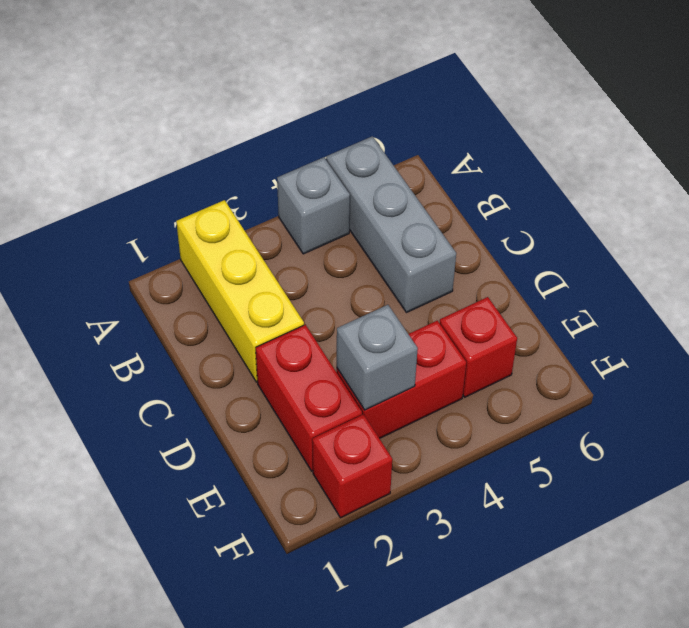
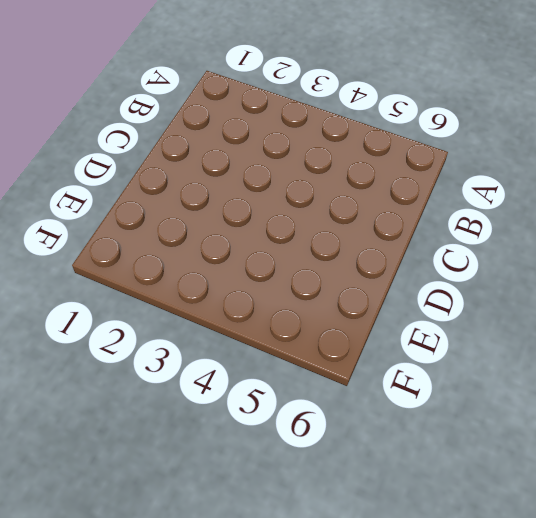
none -> yellow brick A2:C2 level 1
none -> grey brick A4 level 1

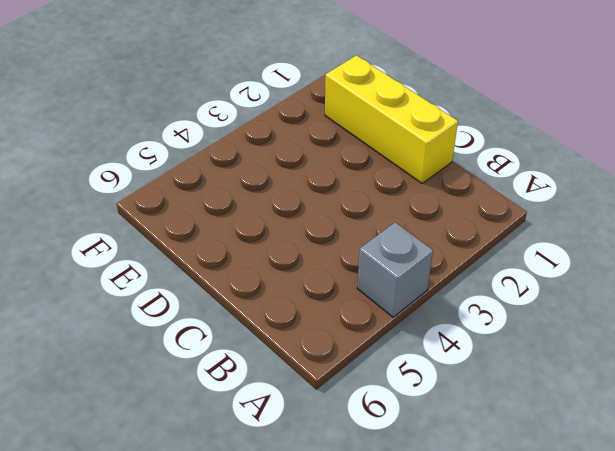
yellow brick C1:E1 level 1 -> yellow brick A2:C2 level 1
none -> grey brick A5:C5 level 1
none -> red brick D2:E2 level 1

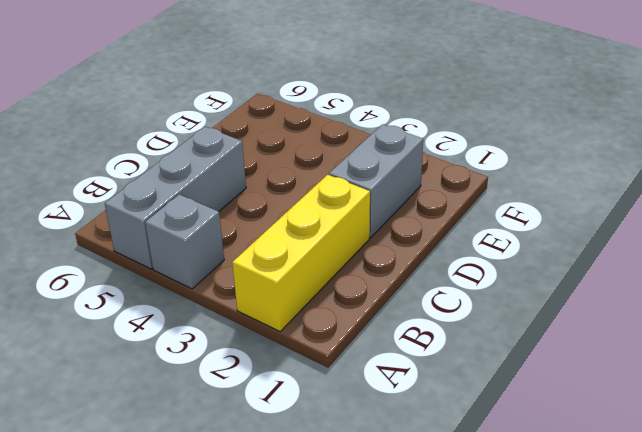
grey brick D2:E2 level 1 -> red brick D2:E2 level 1
none -> red brick E3:E4 level 1
none -> red brick E5 level 1

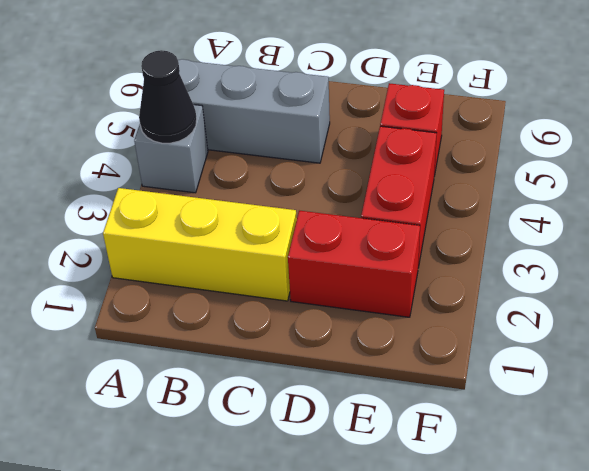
black cone A4 level 2 -> none
none -> red brick F2 level 1
none -> grey brick E3 level 2

